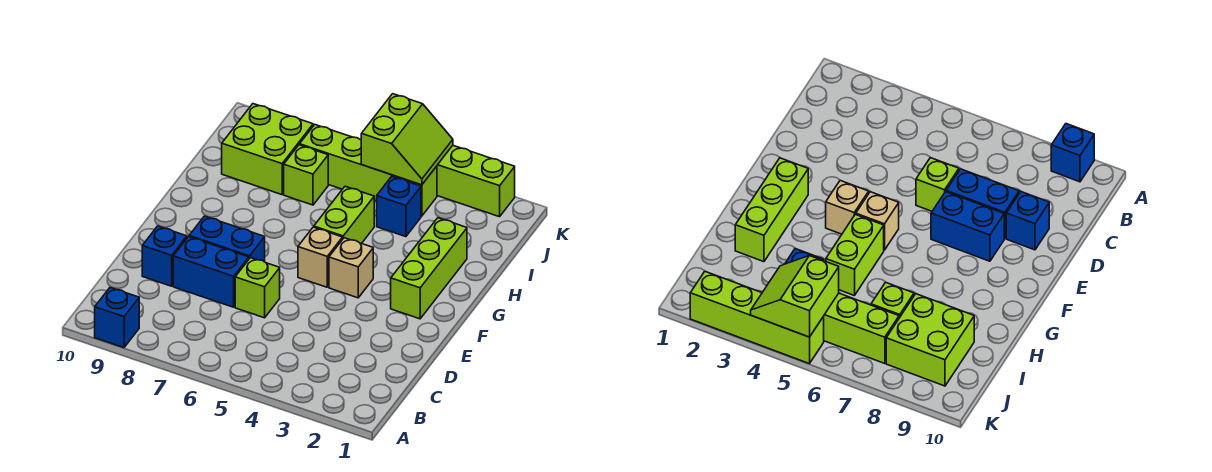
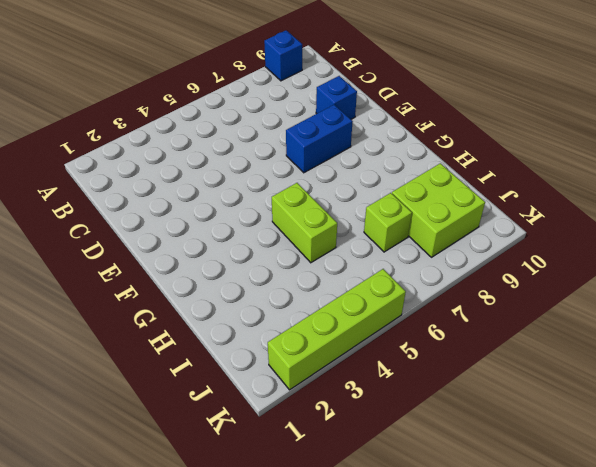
none -> lime brick D6 level 1
none -> blue brick D7:D8 level 1
none -> lime brick F2:H2 level 1

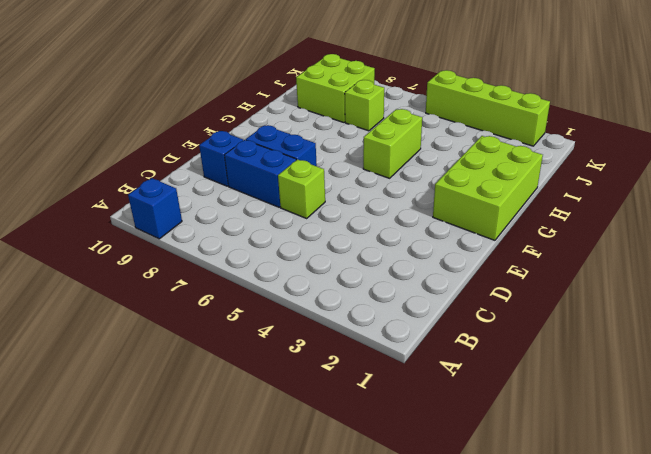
lime brick F1:H2 level 1 -> lime brick F2:H2 level 1
none -> tan brick F4 level 1
none -> tan brick F5 level 1
none -> blue brick I4 level 1

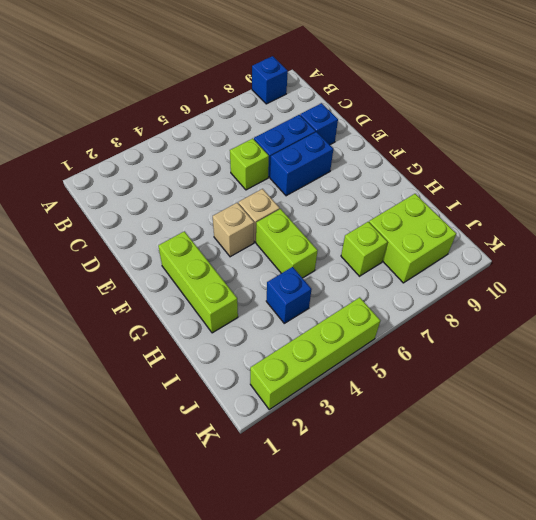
none -> lime brick J4:J7 level 1
none -> lime slope J4:K5 level 2 top 5

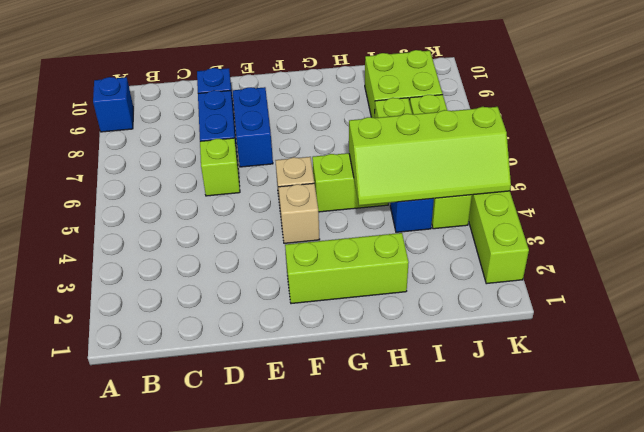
lime slope H4:K5 level 2 top 5 -> lime slope J4:K5 level 2 top 5

